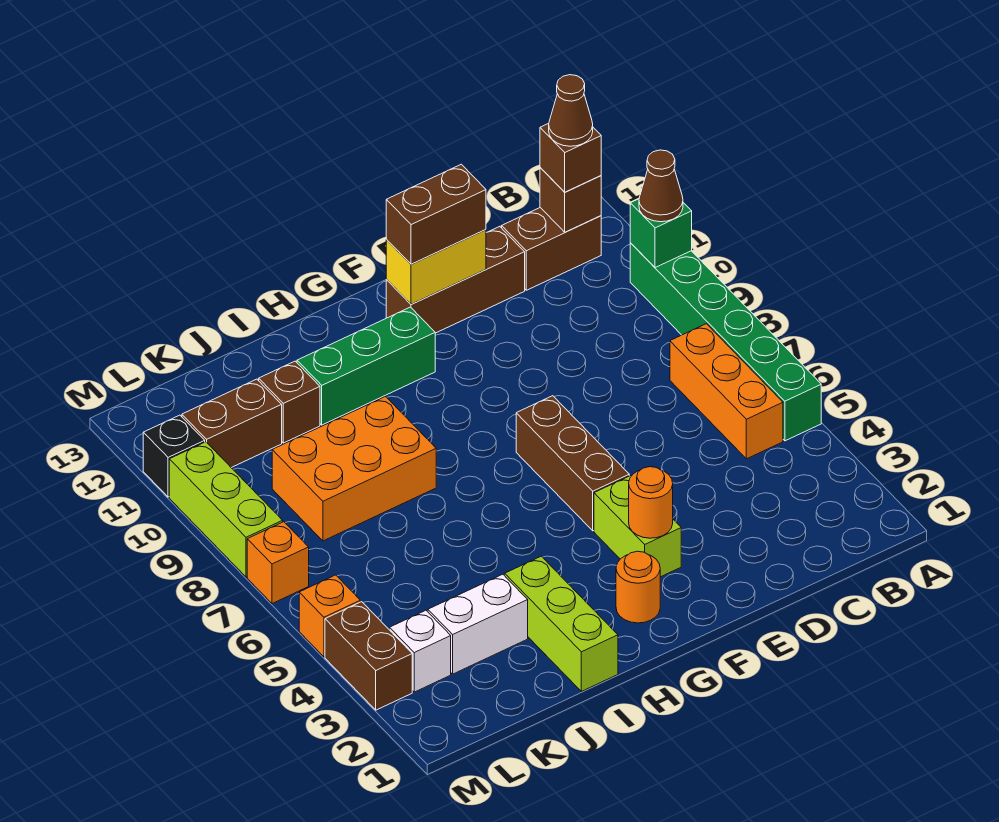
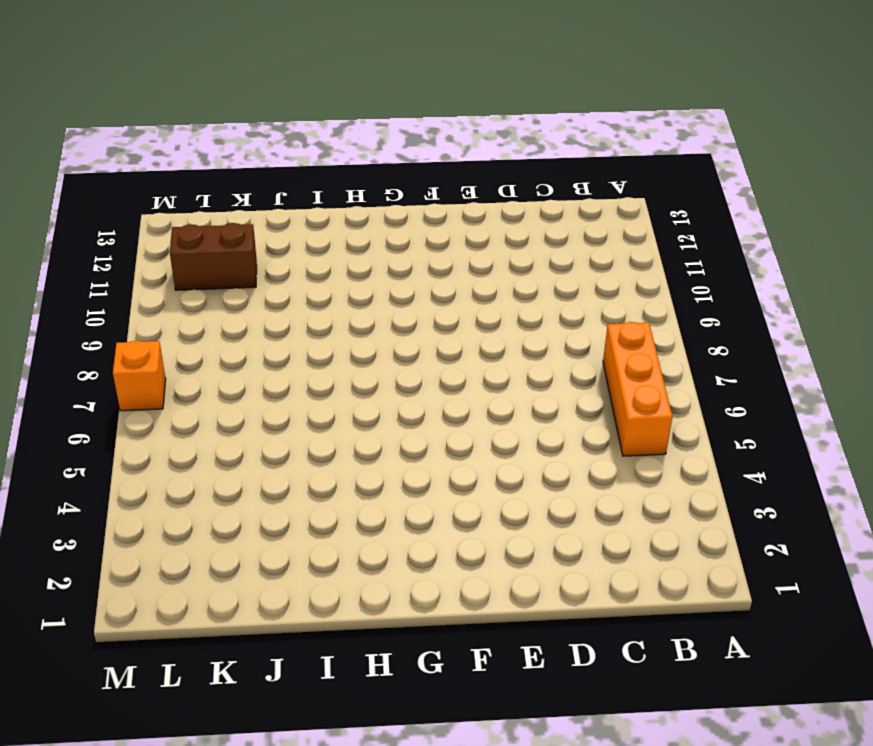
none -> green brick A5:A10 level 1
none -> brown brick B12:C12 level 1
none -> brown brick D12:F12 level 1

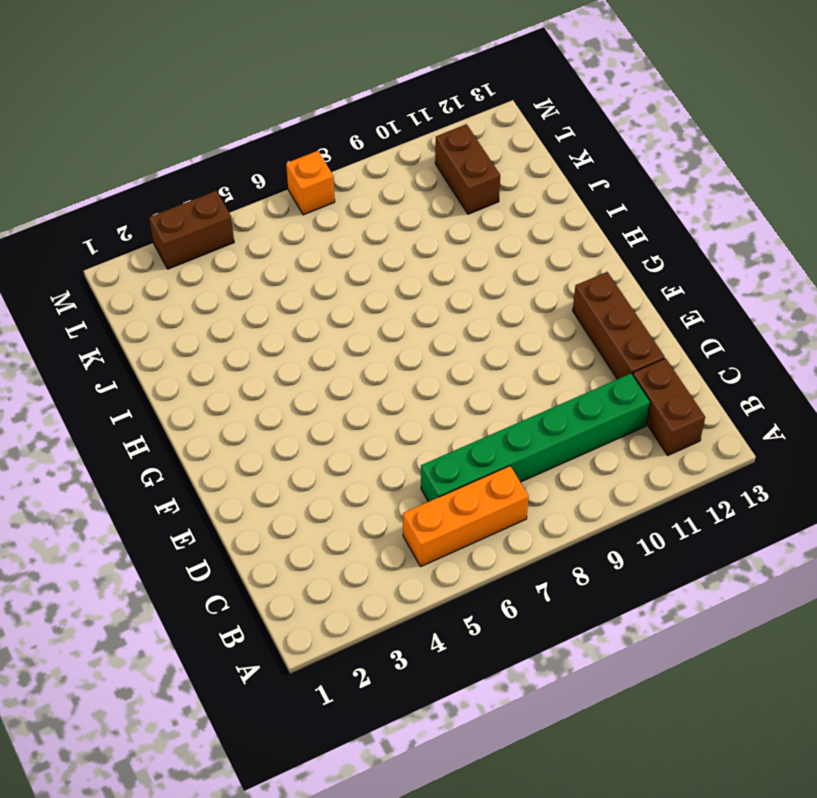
green brick C6:C11 level 1 -> green brick A5:A10 level 1
none -> lime brick F3:F4 level 1
none -> brown brick F5:F7 level 1
none -> orange round brick G2 level 1

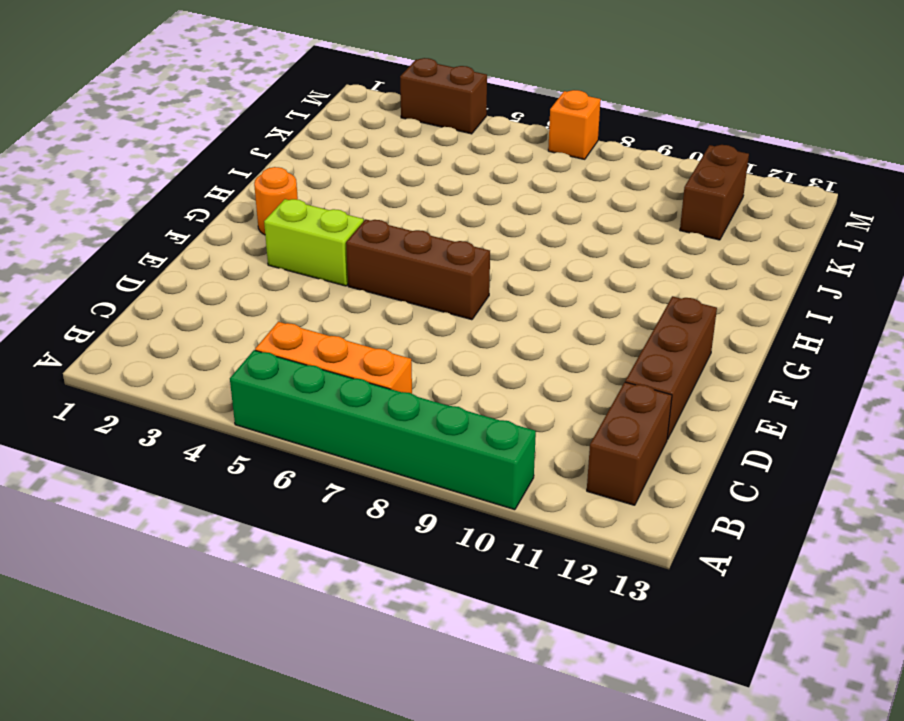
none -> green brick G11:I11 level 1
none -> lime brick I1:I3 level 1
none -> orange brick I8:K9 level 1

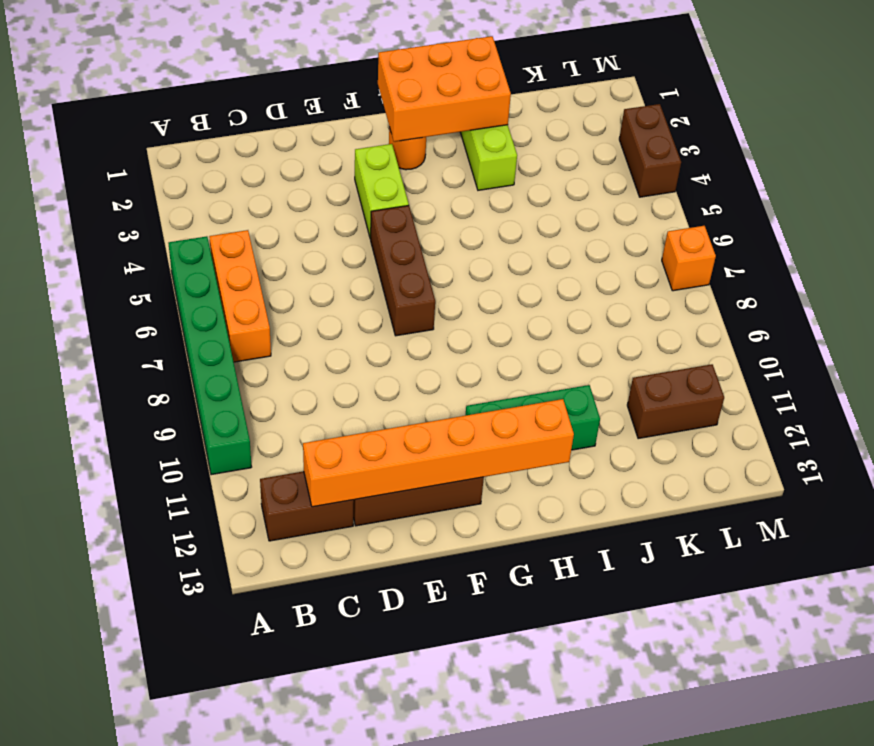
orange brick C12:H12 level 2 -> yellow brick E12:F12 level 2
orange brick G1:I2 level 2 -> orange brick I8:K9 level 1
none -> white brick J3:K3 level 1
none -> brown brick J11 level 1
none -> white brick L3 level 1

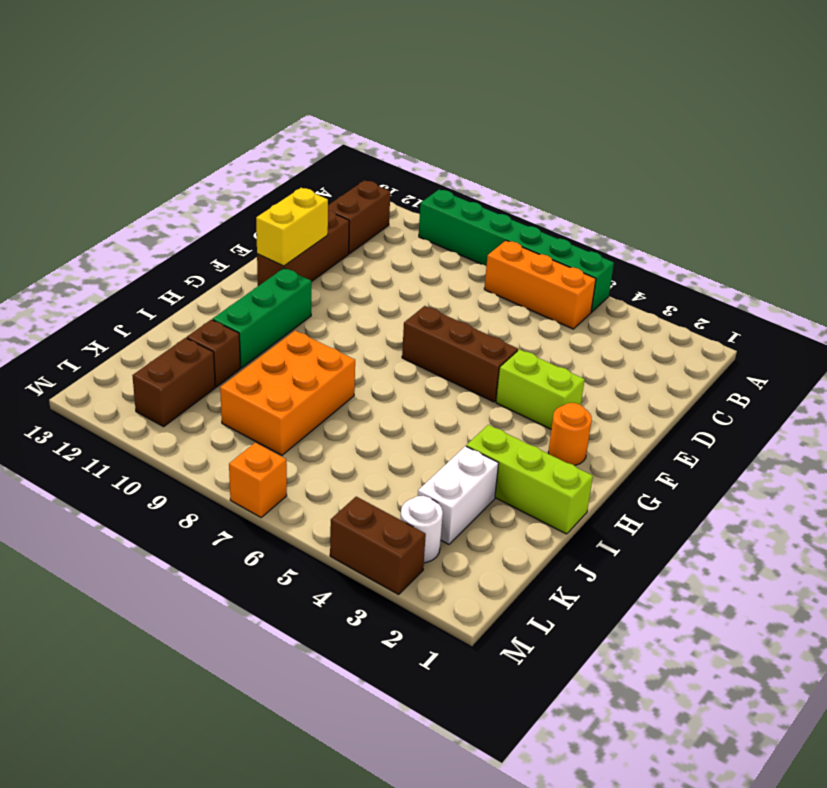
white round brick L3 level 1 -> white brick L3 level 1
none -> orange brick M5 level 1
none -> lime brick M8:M10 level 1
none -> black brick M11 level 1

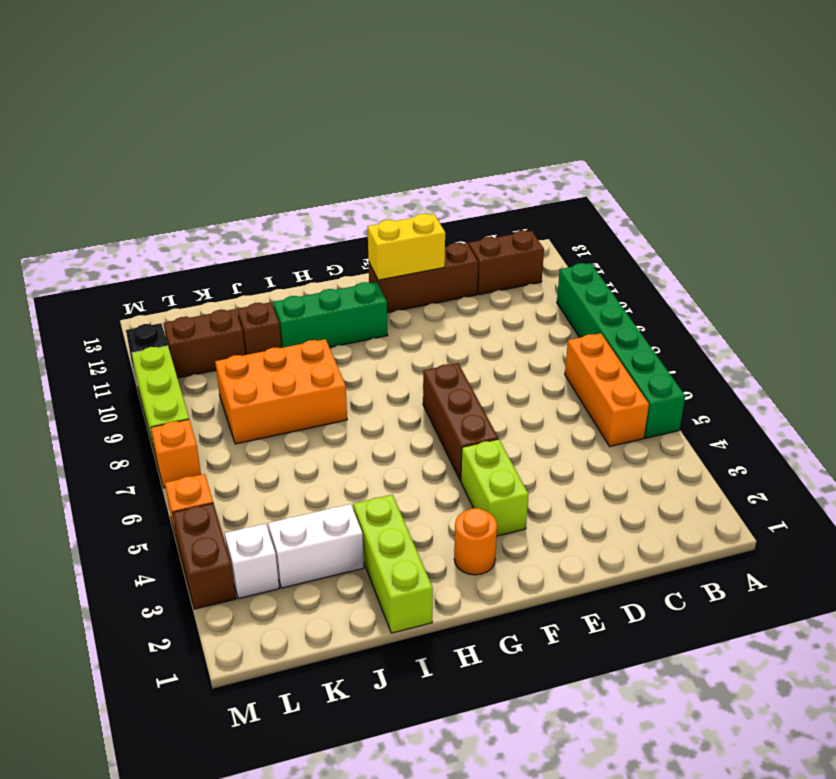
none -> green brick A10 level 2
none -> brown brick B12 level 2
none -> orange round brick F3 level 2

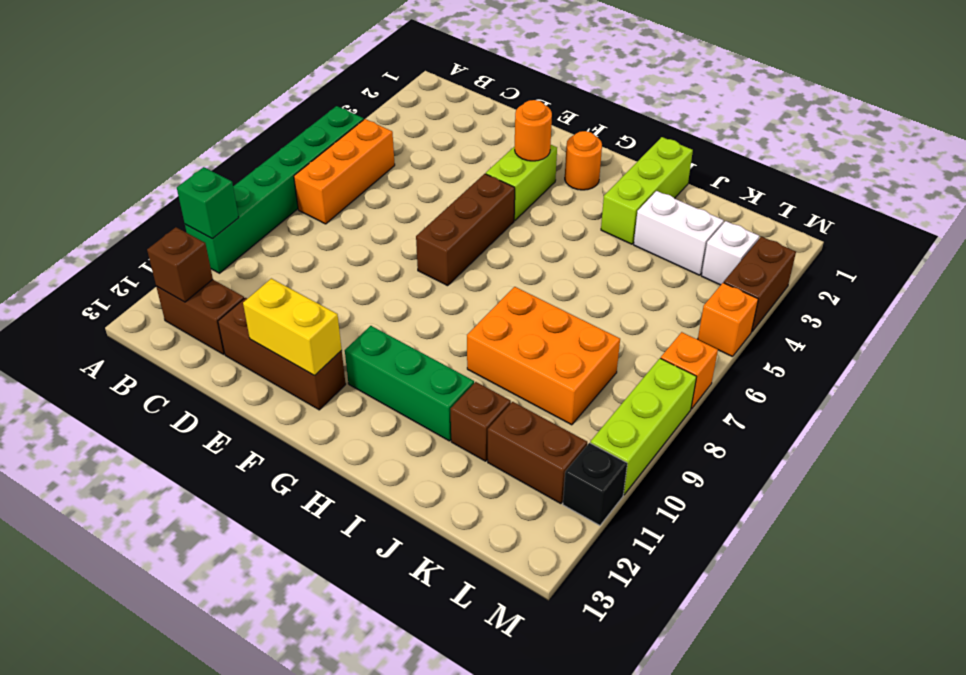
none -> brown cone A10 level 3
none -> brown brick B12 level 3
none -> brown brick E12:F12 level 3

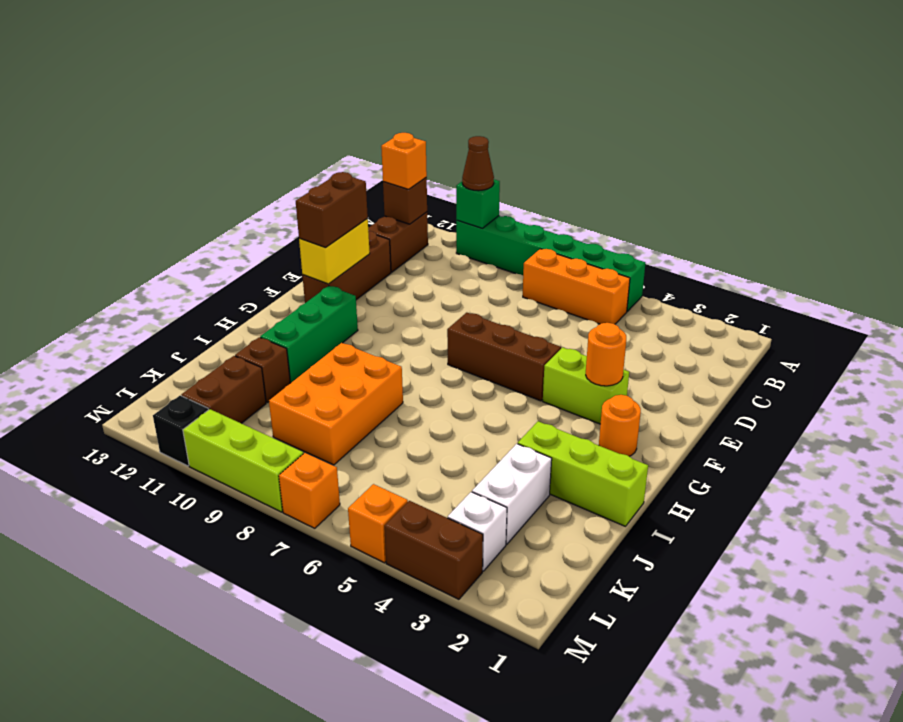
orange brick B12 level 3 -> brown brick B12 level 3
none -> brown cone B12 level 4

